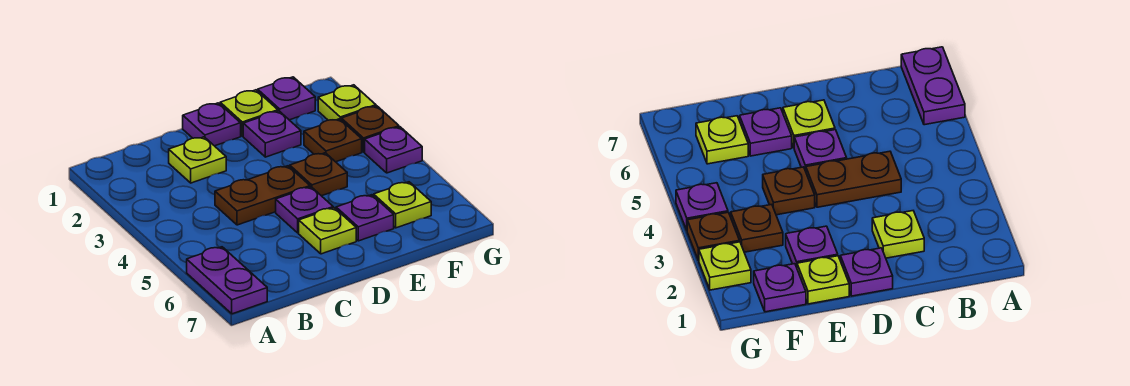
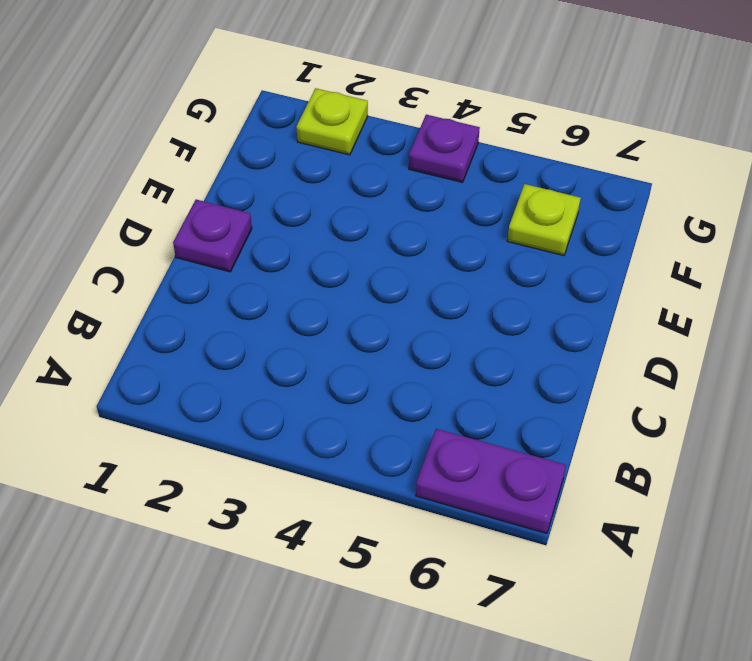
none -> lime plate C2 level 1
none -> brown plate C4:D4 level 1
none -> purple plate D5 level 1

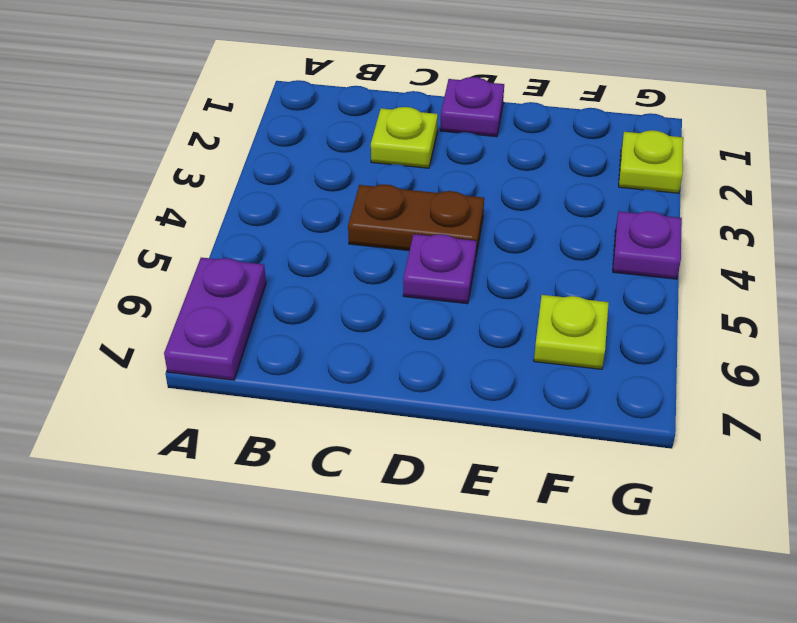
none -> lime plate D6 level 1
none -> lime plate E1 level 1
none -> purple plate E2 level 1

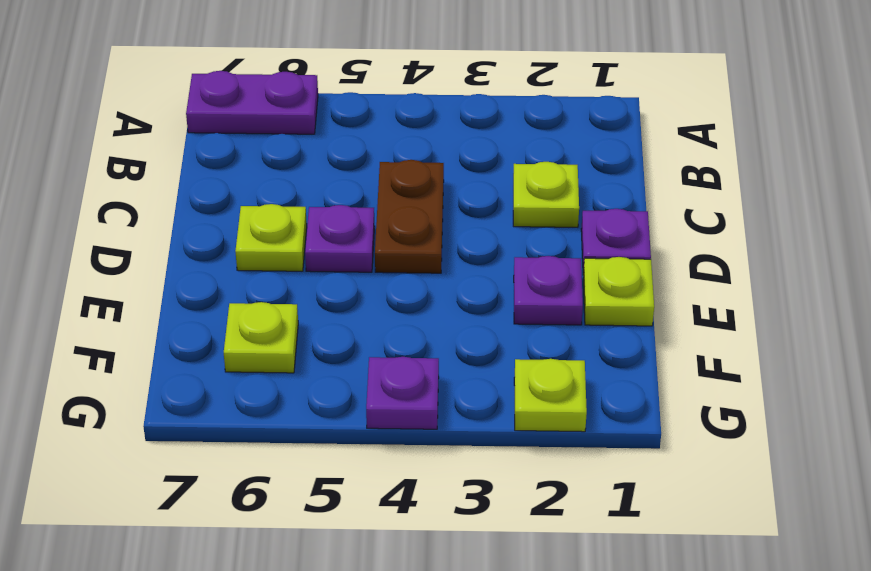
none -> brown plate E4 level 1
none -> purple plate E6 level 1
none -> purple plate F1 level 1

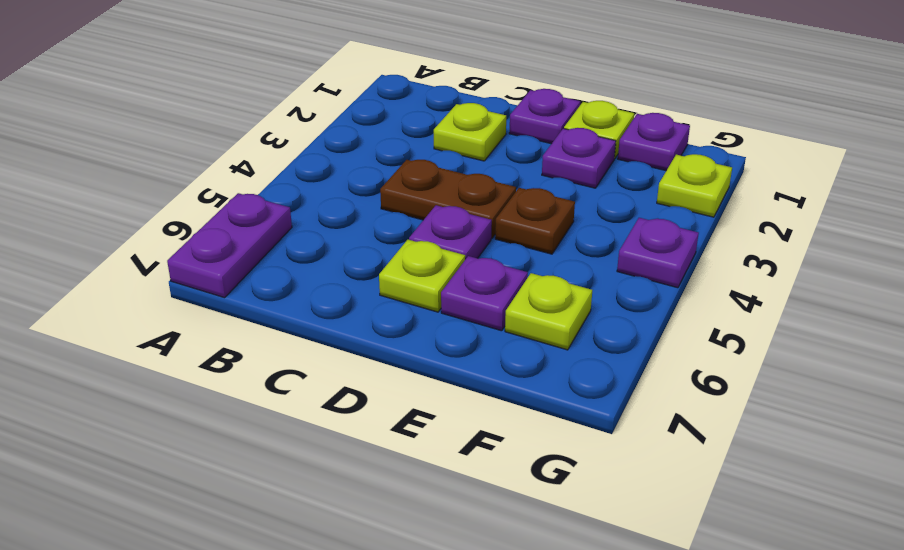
none -> brown plate F3 level 1
none -> brown plate G3 level 1

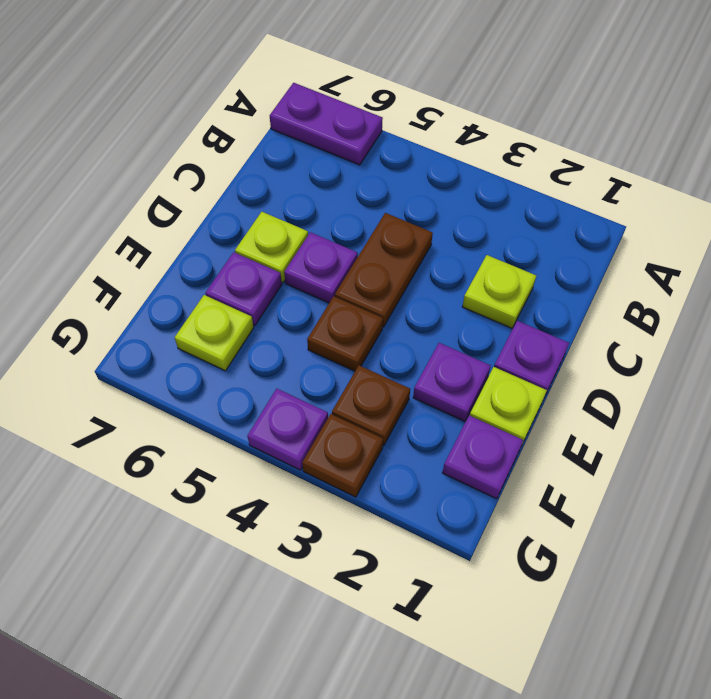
none -> lime plate G2 level 1

